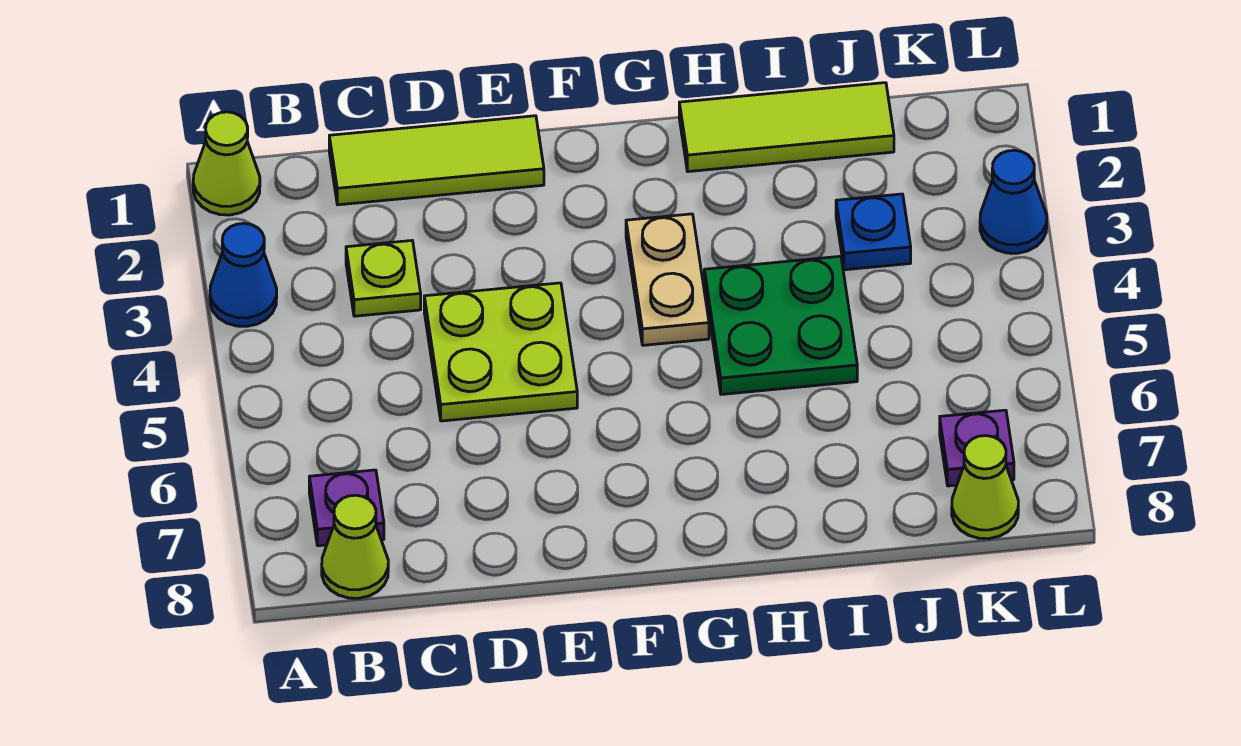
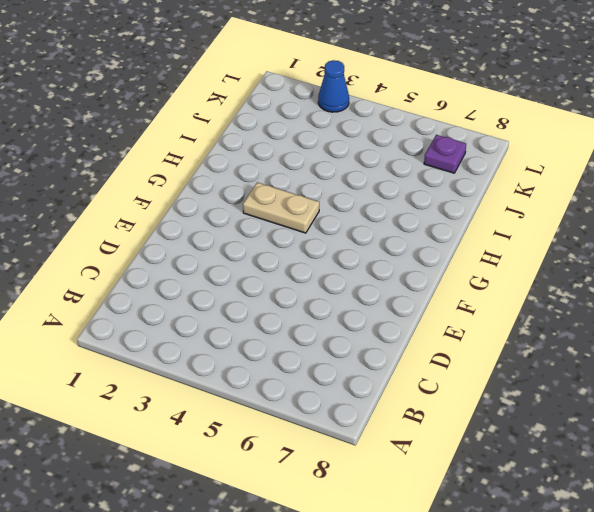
none -> lime cone A1 level 1
none -> blue cone A3 level 1
none -> purple plate B7 level 1

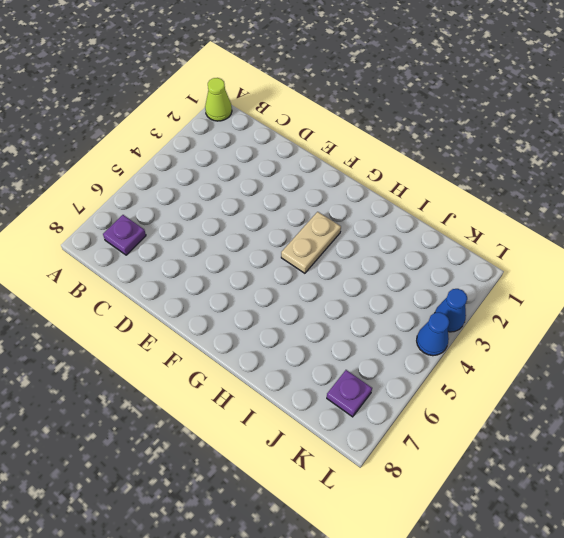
blue cone L4 level 1 -> blue cone A3 level 1
none -> lime cone B8 level 1
none -> lime tile C1:E1 level 1
none -> lime plate C3 level 1

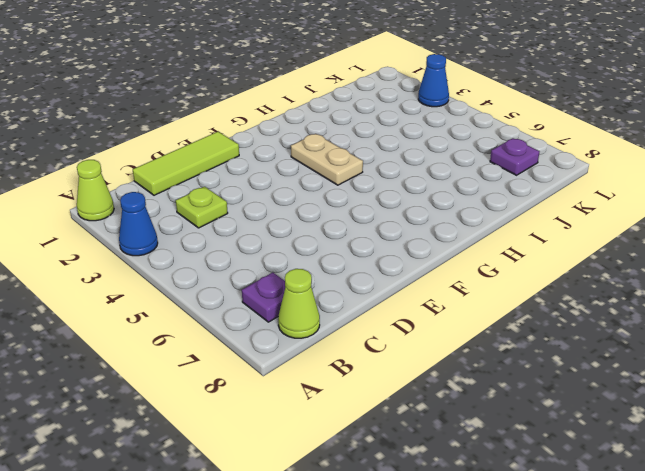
none -> lime plate D4:E5 level 1
none -> lime tile H1:J1 level 1
none -> green plate H4:I5 level 1

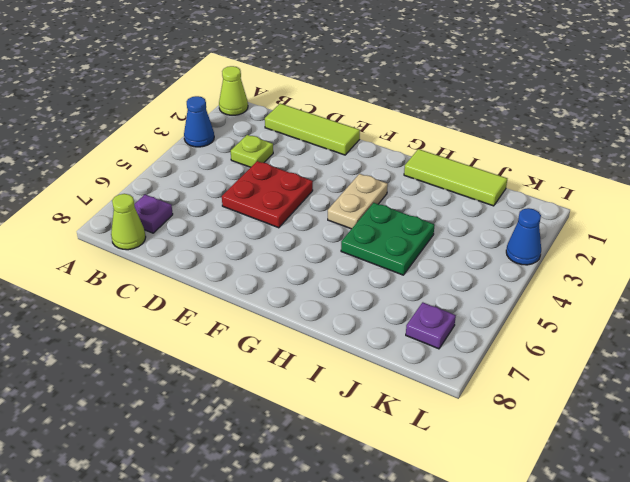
red plate D4:E5 level 1 -> lime plate D4:E5 level 1
none -> blue plate J3 level 1
none -> lime cone K8 level 1

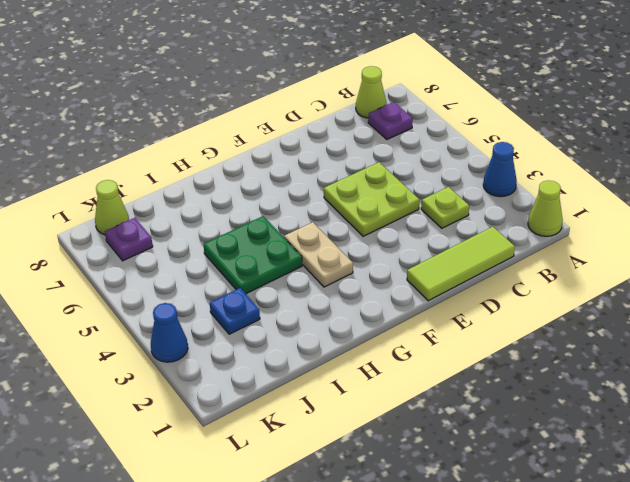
none -> lime tile H1:J1 level 1

